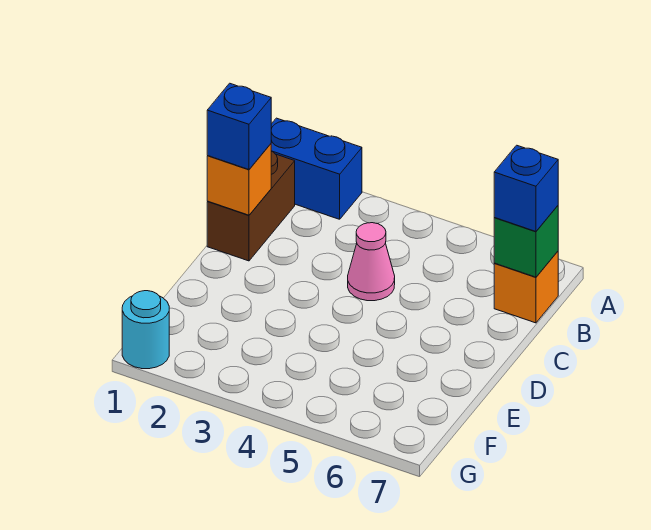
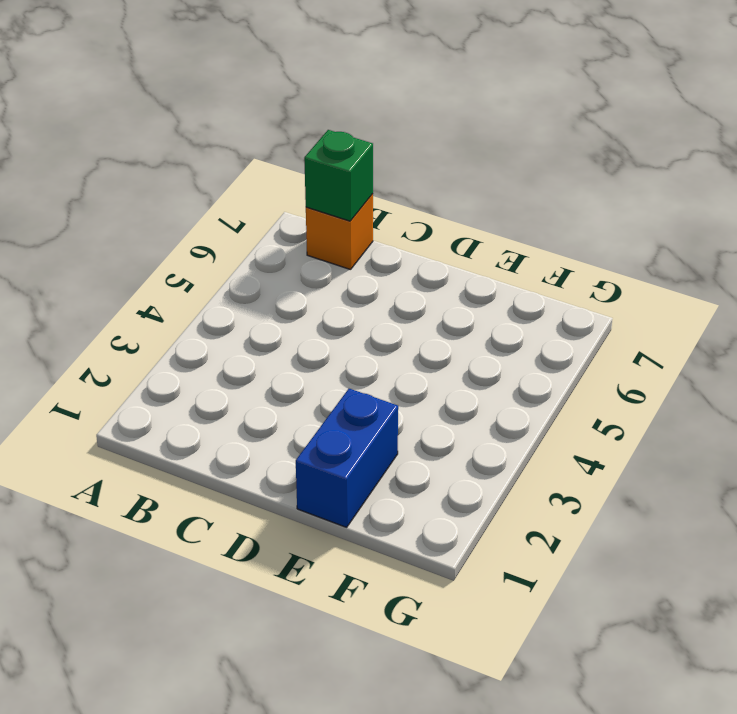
blue brick E1:E2 level 1 -> blue brick A1:A2 level 1
none -> brown brick B1:C1 level 1
none -> pink cone C4 level 1

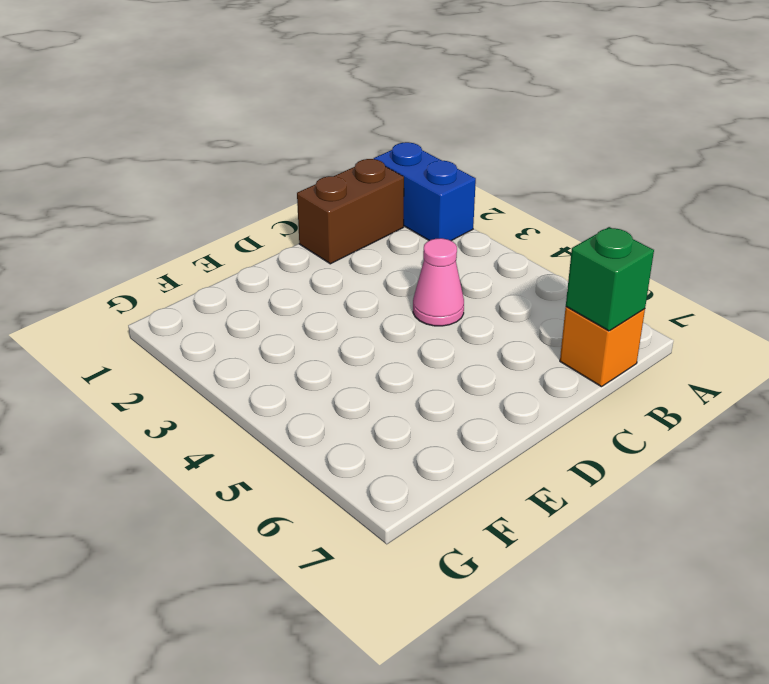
none -> cyan round brick G1 level 1
none -> orange brick C1 level 2

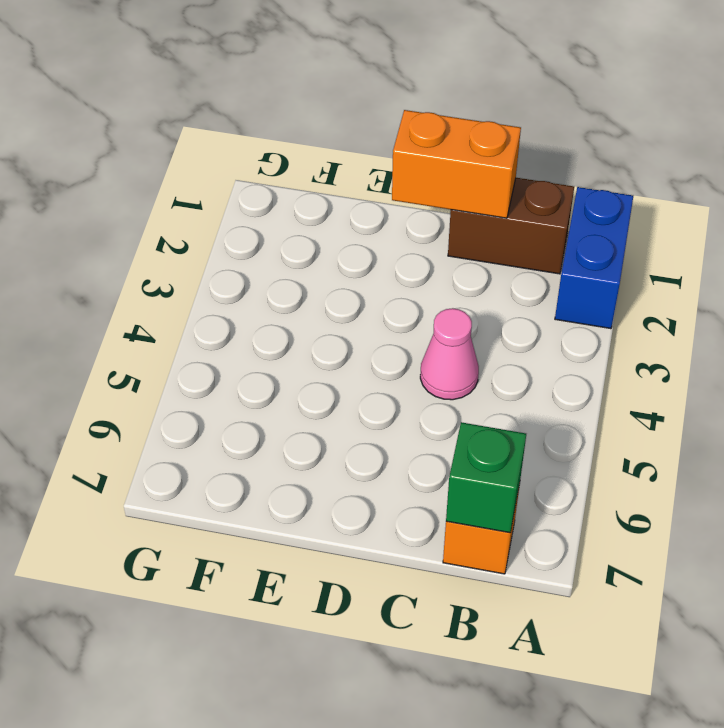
orange brick C1:D1 level 2 -> orange brick C1 level 2
none -> cyan round brick G1 level 1
none -> blue brick B7 level 3

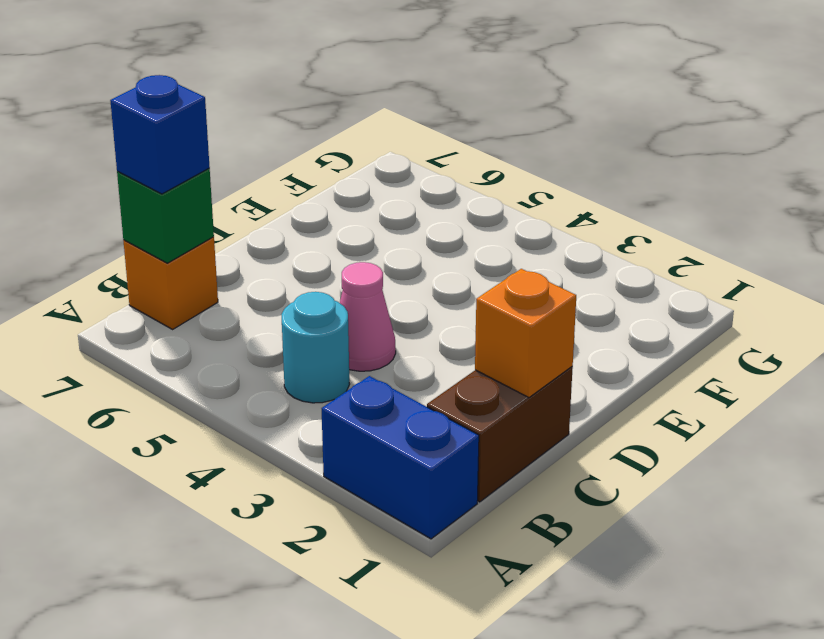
cyan round brick B4 level 1 -> cyan round brick G1 level 1
none -> blue brick C1 level 3

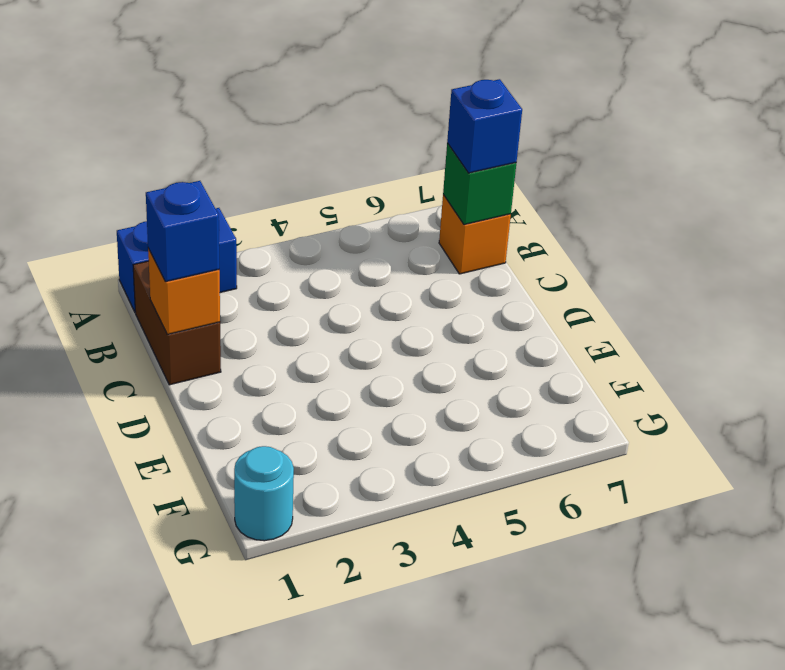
none -> pink cone C4 level 1

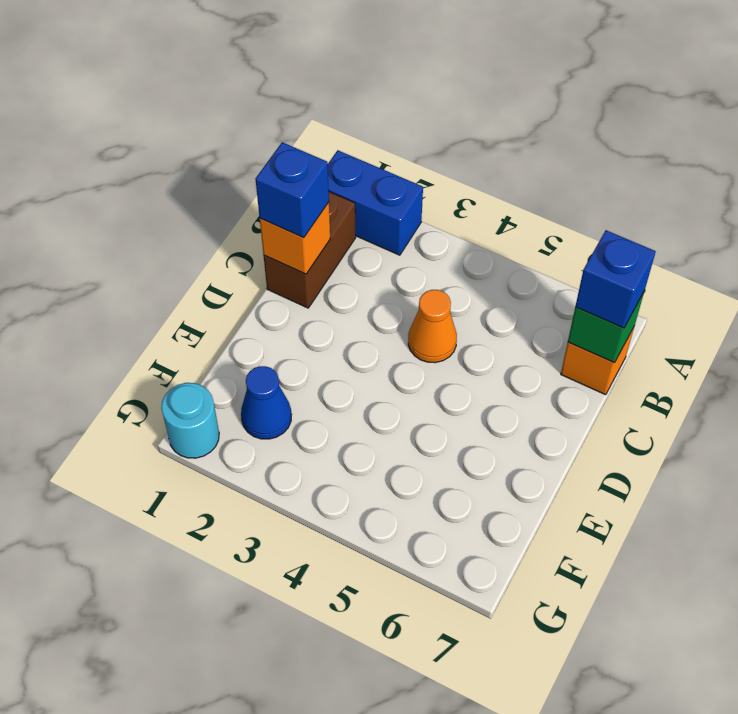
orange cone C4 level 1 -> pink cone C4 level 1
blue cone F2 level 1 -> none

